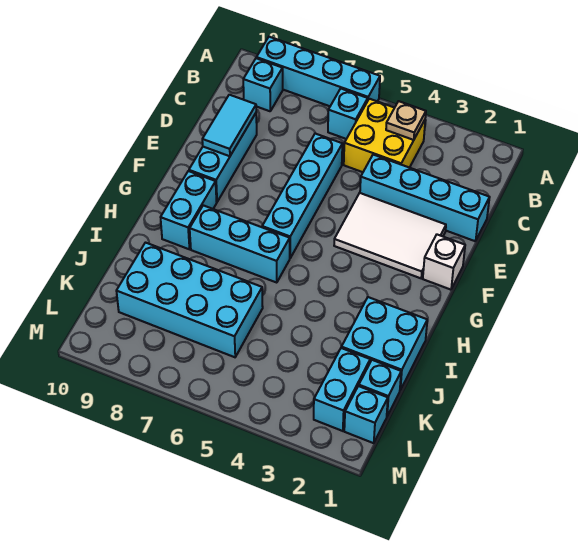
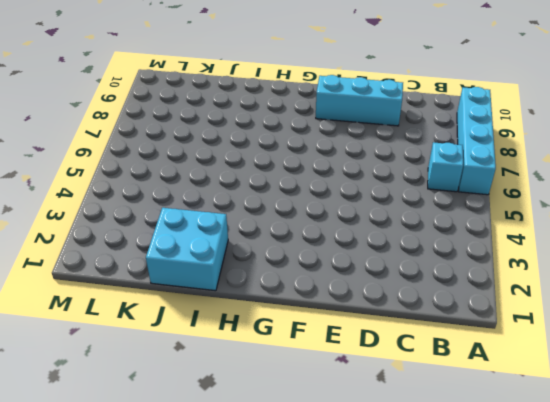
none -> yellow brick B4:C5 level 1
none -> cyan brick B9 level 1
none -> cyan brick D1:D4 level 1

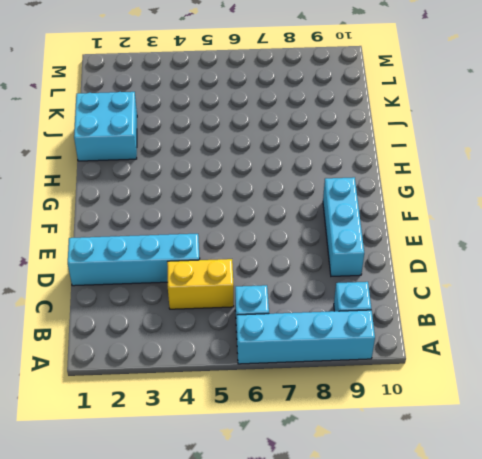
yellow brick C4:C5 level 1 -> yellow brick B4:C5 level 1
none -> cyan brick D6:G6 level 1
none -> white tile E2:F4 level 1
none -> white brick F1 level 1

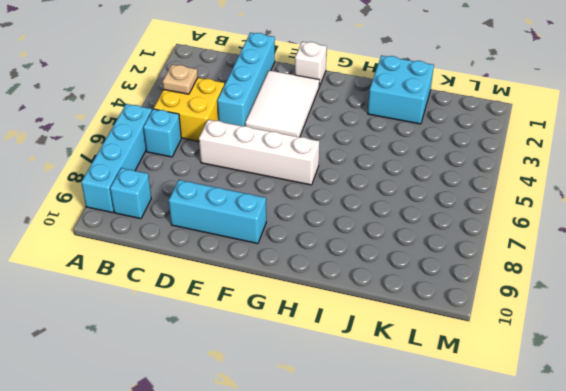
white brick D6:G6 level 1 -> cyan brick D6:G6 level 1
none -> cyan brick G9:H9 level 1
none -> cyan brick H6:H8 level 1
none -> cyan brick J6:K9 level 1

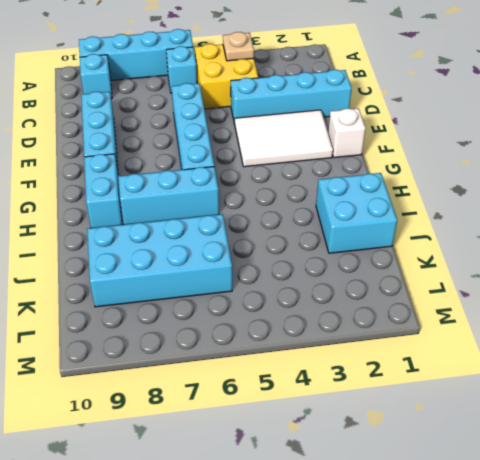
none -> cyan brick K1 level 1
none -> cyan brick K2:L2 level 1
none -> cyan brick L1 level 1

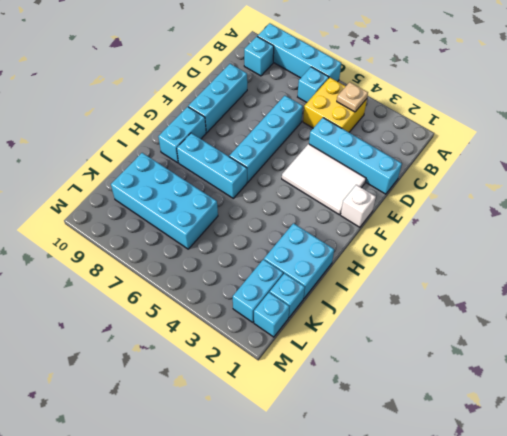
none -> cyan tile D9:E9 level 2

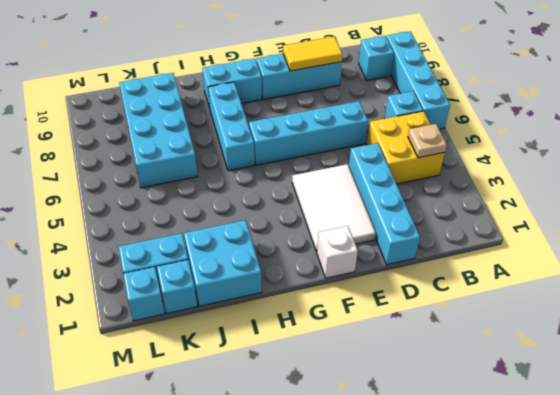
yellow tile D9:E9 level 2 -> cyan tile D9:E9 level 2

